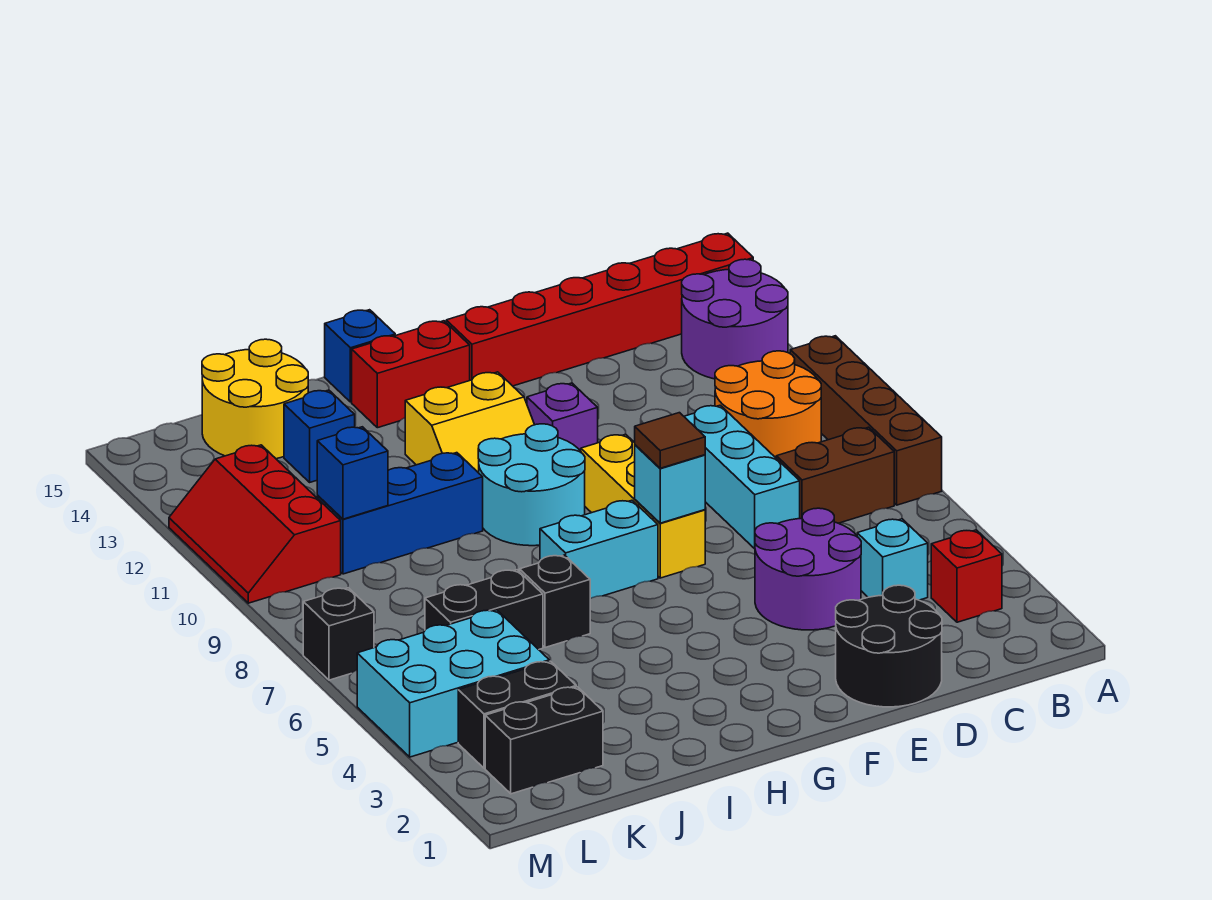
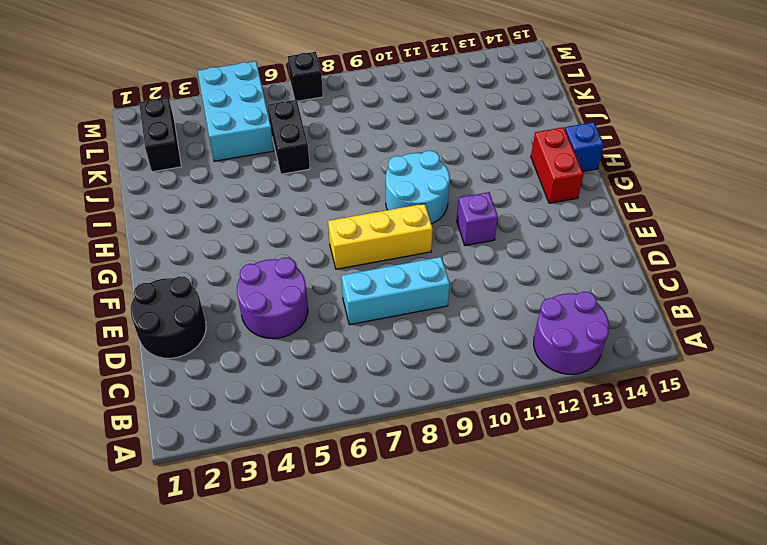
none -> brown brick A7:A10 level 1
none -> red brick A14:F14 level 1
none -> red brick B3 level 1
none -> brown brick B7:C7 level 1

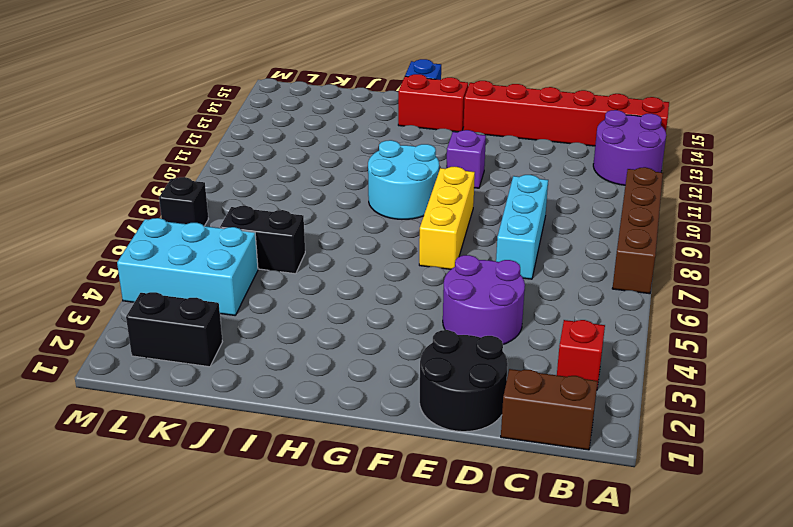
brown brick B1:C1 level 1 -> brown brick B7:C7 level 1
none -> orange round brick B9:C10 level 1
none -> cyan brick C4 level 1
none -> cyan brick G7:H7 level 1
none -> yellow slope G11:H12 level 1 top 12

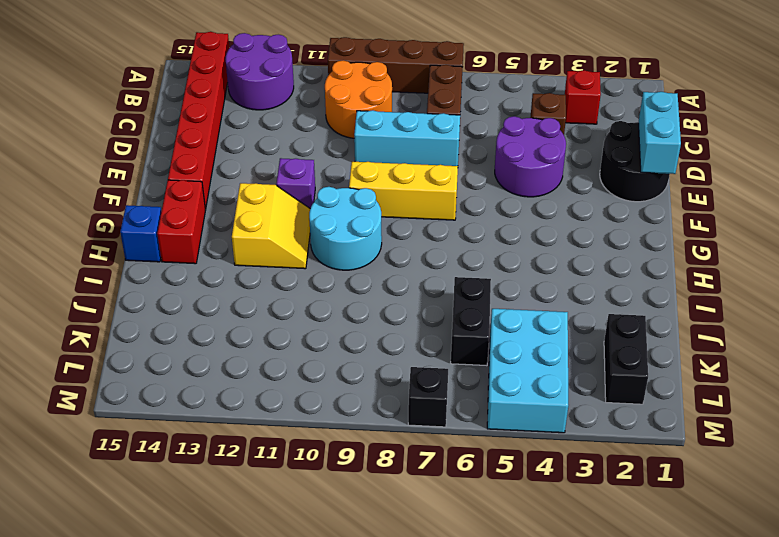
brown brick C4 level 1 -> cyan brick C4 level 1
cyan brick D1:E1 level 2 -> cyan brick G7:H7 level 1
none -> black brick I6 level 1
none -> blue brick I10:K10 level 1
none -> blue brick J13 level 1
none -> yellow round brick J14:K15 level 1

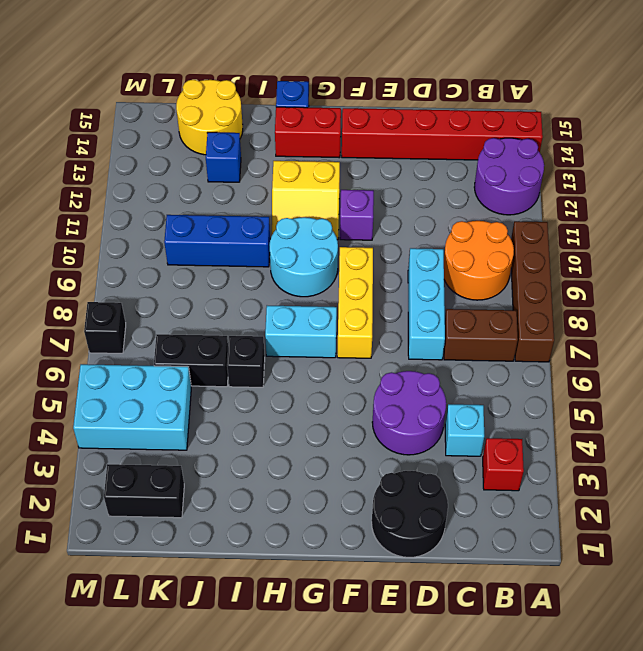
none -> black brick K3:L3 level 1
none -> red slope L10:M12 level 1 top L
none -> cyan brick F7 level 2
none -> blue brick K10 level 2

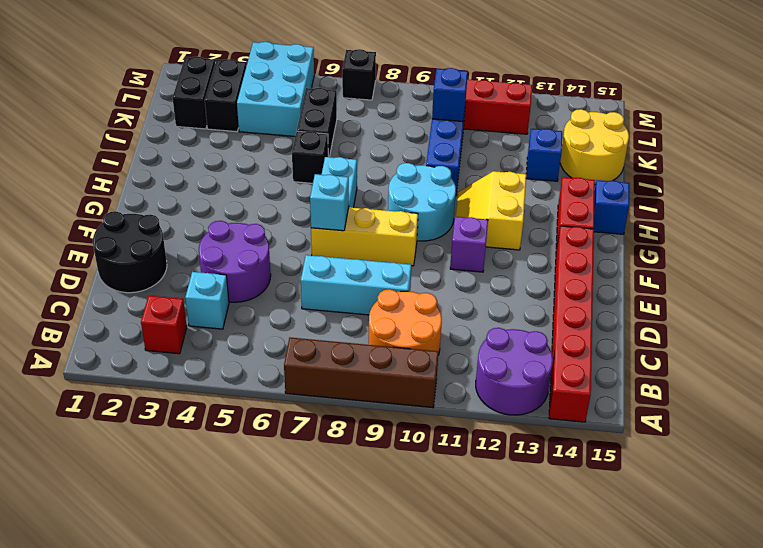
none -> brown brick B7:C7 level 1
none -> brown tile F7 level 3

